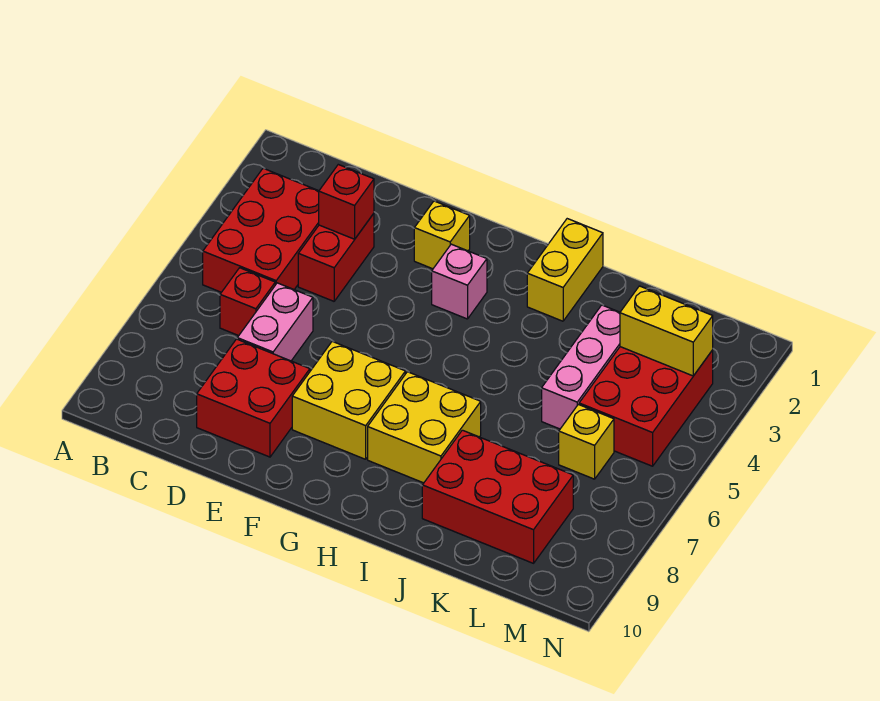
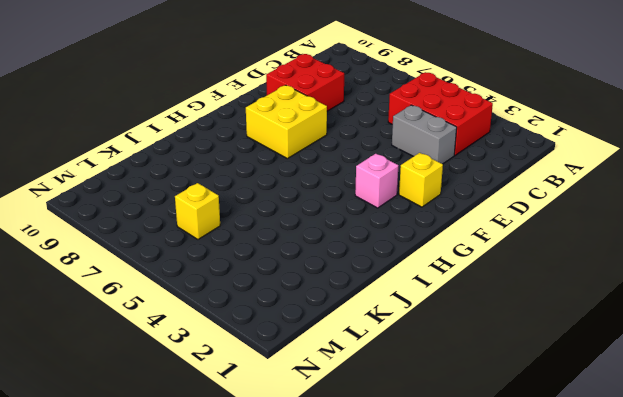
grey brick D3:D4 level 1 -> red brick D3:D4 level 1
none -> red brick C6 level 1
none -> pink brick D6:D7 level 1
none -> yellow brick H7:I8 level 1

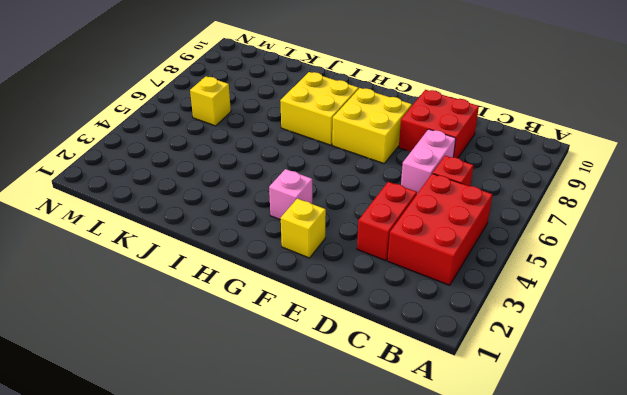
none -> yellow brick I1:I2 level 1
none -> red brick J8:L9 level 1
none -> pink brick K3:K5 level 1

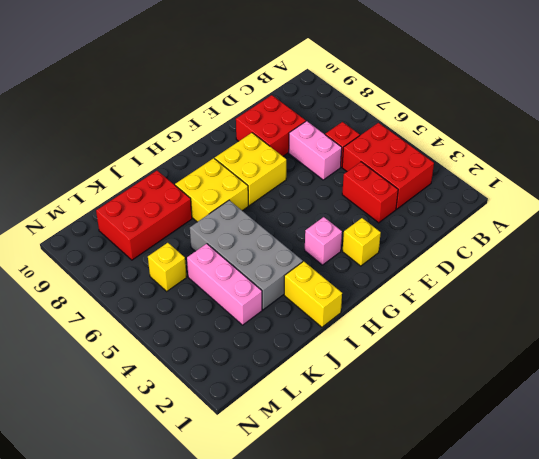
grey brick I3:J6 level 1 -> none
none -> red brick L3:M5 level 1
none -> red brick D3 level 2
none -> yellow brick L3:M3 level 2

